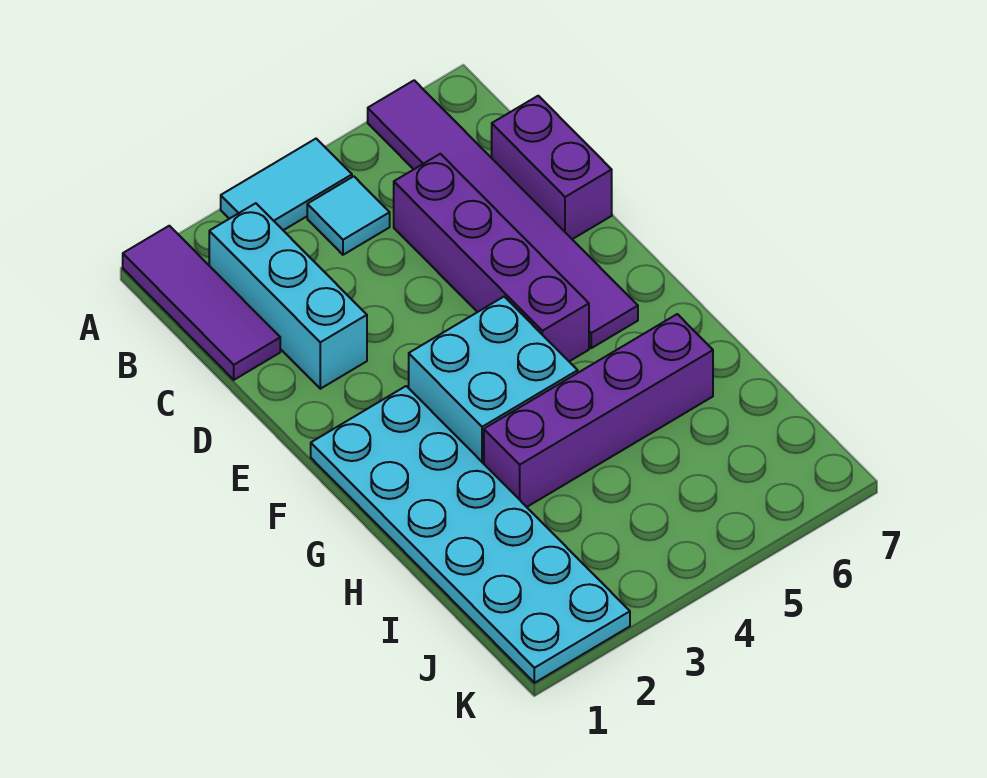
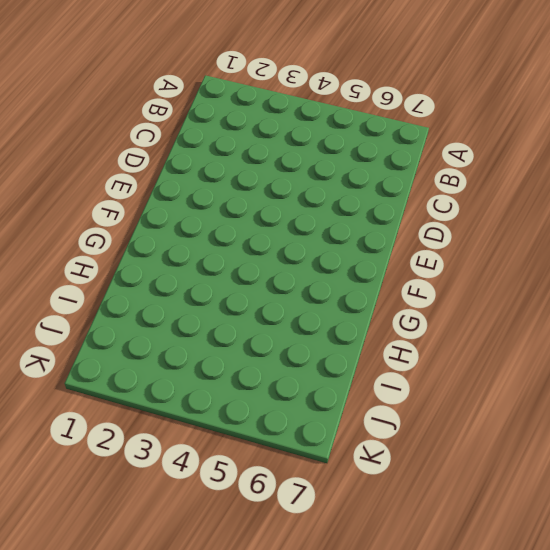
none -> purple tile A1:C1 level 1
none -> cyan tile A3:A4 level 1

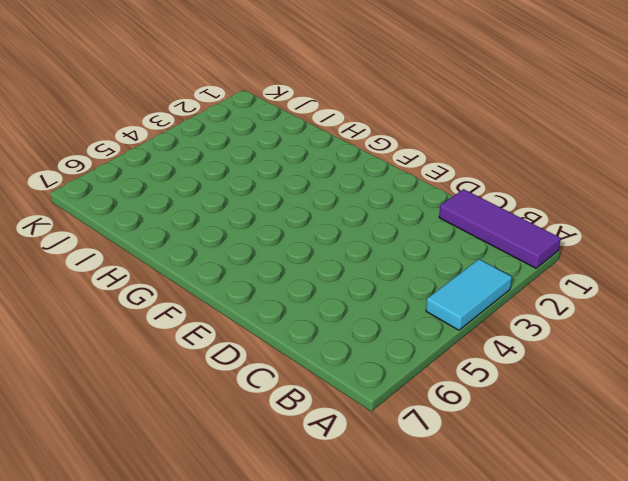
none -> purple tile A6:F6 level 1
none -> cyan brick B2:D2 level 1

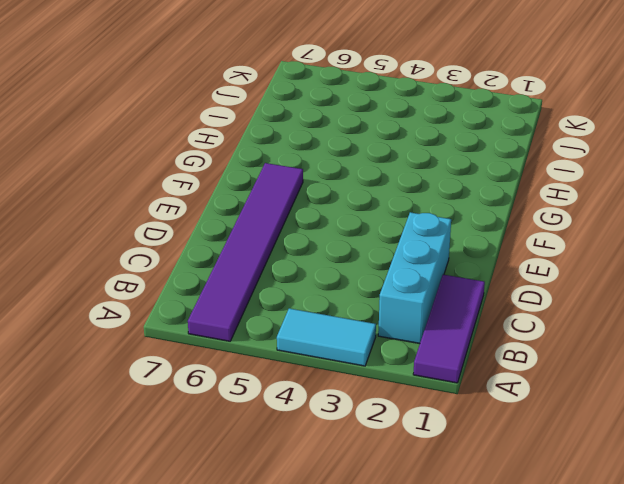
none -> cyan tile B4 level 1
none -> purple brick C5:F5 level 1

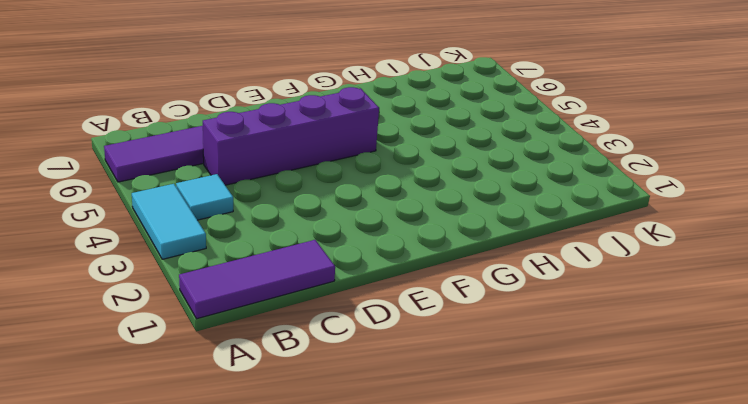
none -> cyan brick B2:D2 level 1
none -> purple brick C7:D7 level 1

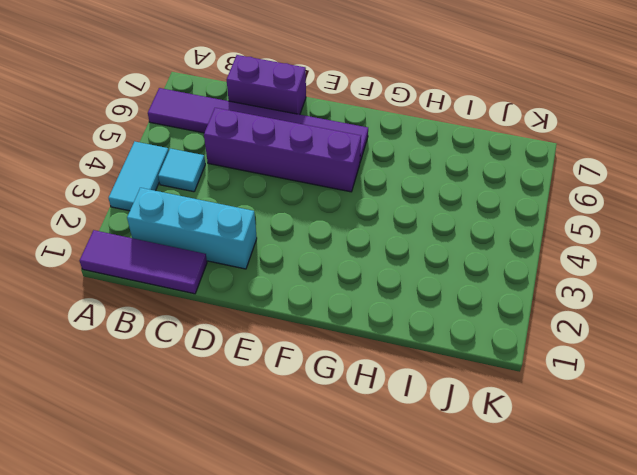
none -> cyan plate F1:K2 level 1
none -> cyan brick F3:G4 level 1

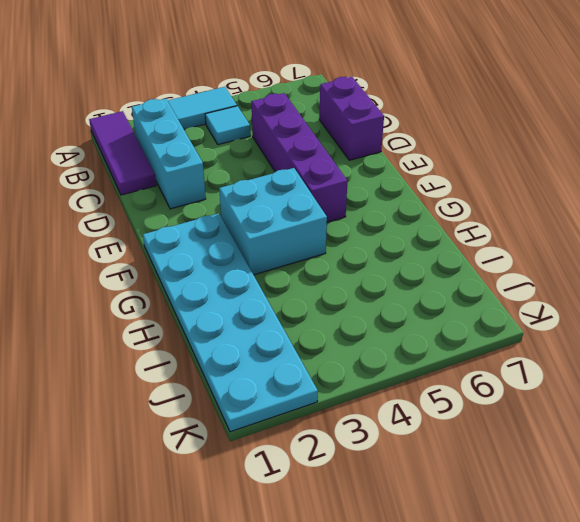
none -> purple tile A6:F6 level 1
none -> purple brick H3:H6 level 1

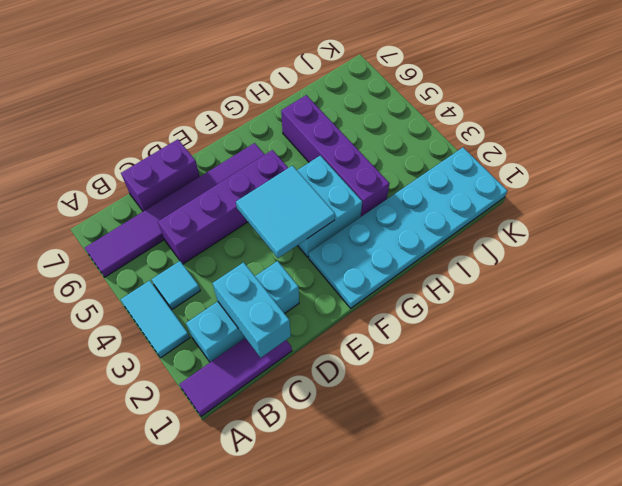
cyan brick C1:C2 level 2 -> none
cyan tile E3:F4 level 2 -> none

